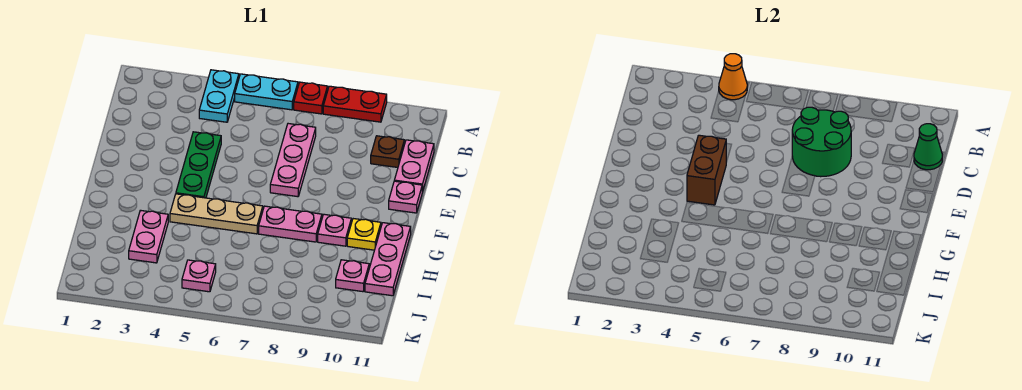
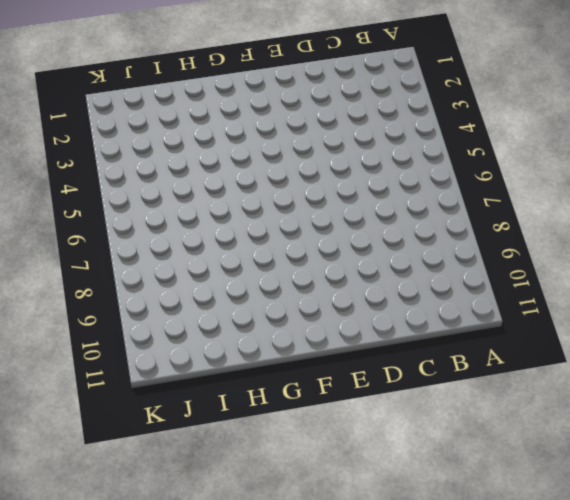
none -> cyan plate A4:B4 level 1
none -> cyan plate A5:A6 level 1
none -> red plate A7 level 1

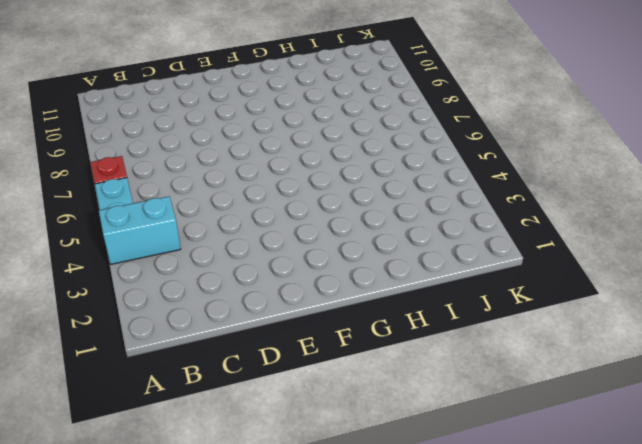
cyan brick A4:B4 level 1 -> cyan plate A4:B4 level 1
none -> red plate A8:A9 level 1
none -> pink plate C7:E7 level 1
none -> brown plate C10 level 1

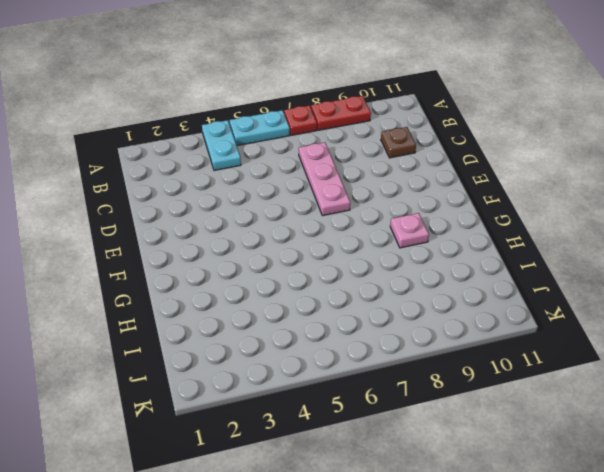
none -> pink plate C11:D11 level 1
none -> green plate D4:F4 level 1
none -> pink plate E11 level 1

